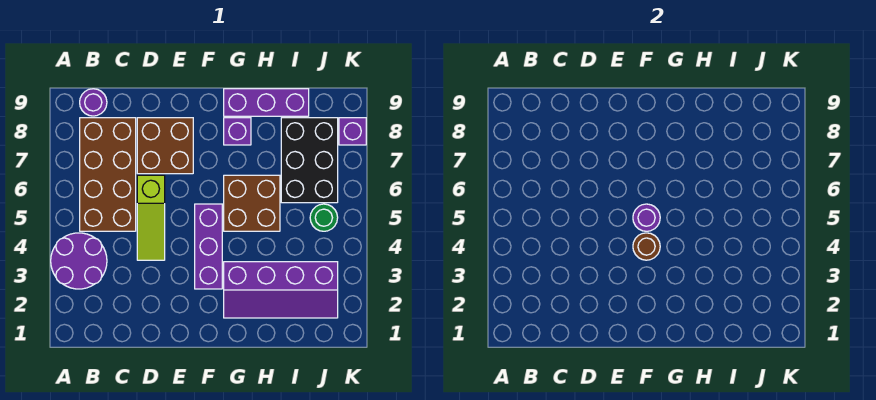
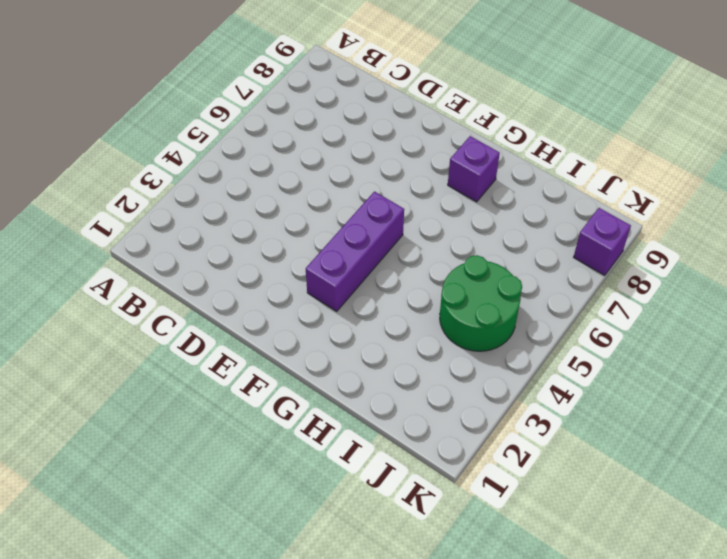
green round brick I4:J5 level 1 -> green round brick J5 level 1
none -> purple round brick A3:B4 level 1
none -> brown brick B5:C8 level 1
none -> purple round brick B9 level 1

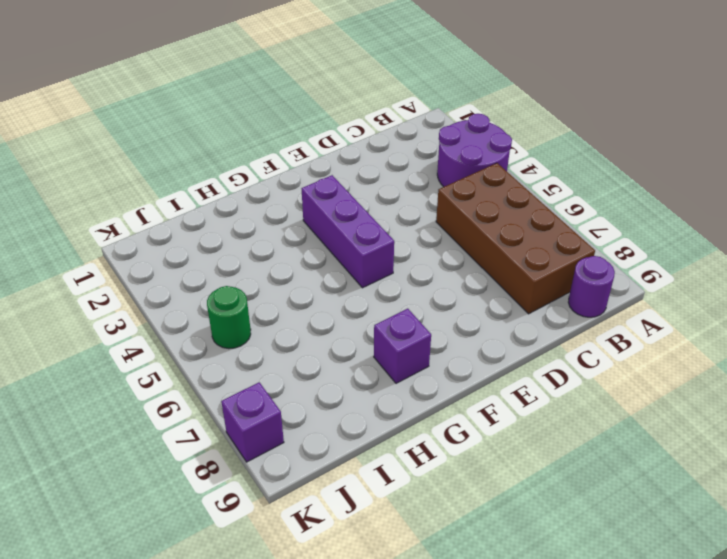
none -> lime slope D4:D6 level 1 top 6
none -> brown brick D7:E8 level 1
none -> purple slope G2:J3 level 1 top 3

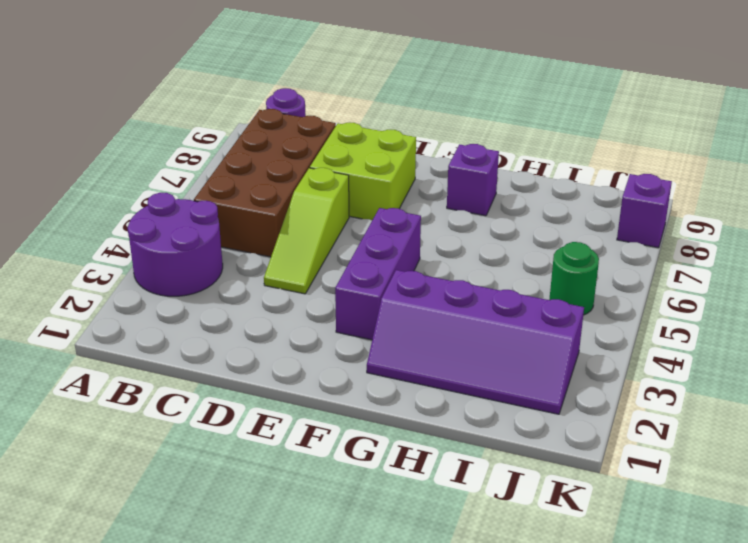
lime brick D7:E8 level 1 -> brown brick D7:E8 level 1
none -> brown brick G5:H6 level 1
none -> purple brick G9:I9 level 1
none -> black brick I6:J8 level 1

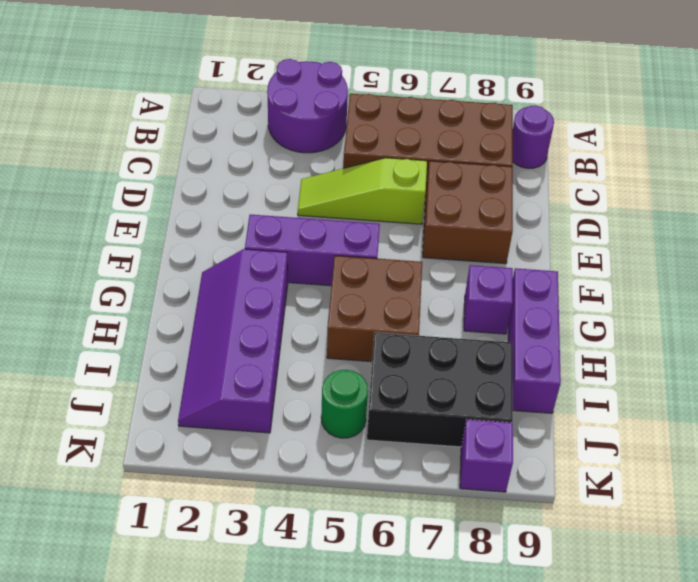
none -> brown round brick F4 level 2
none -> purple round brick F5 level 2

